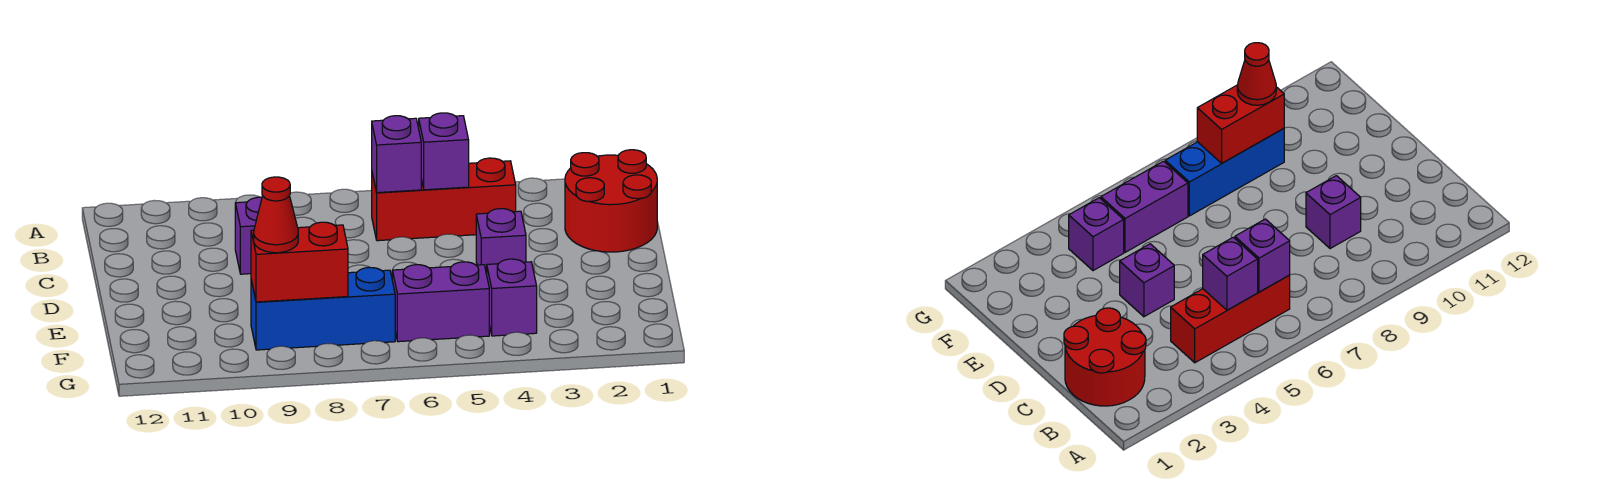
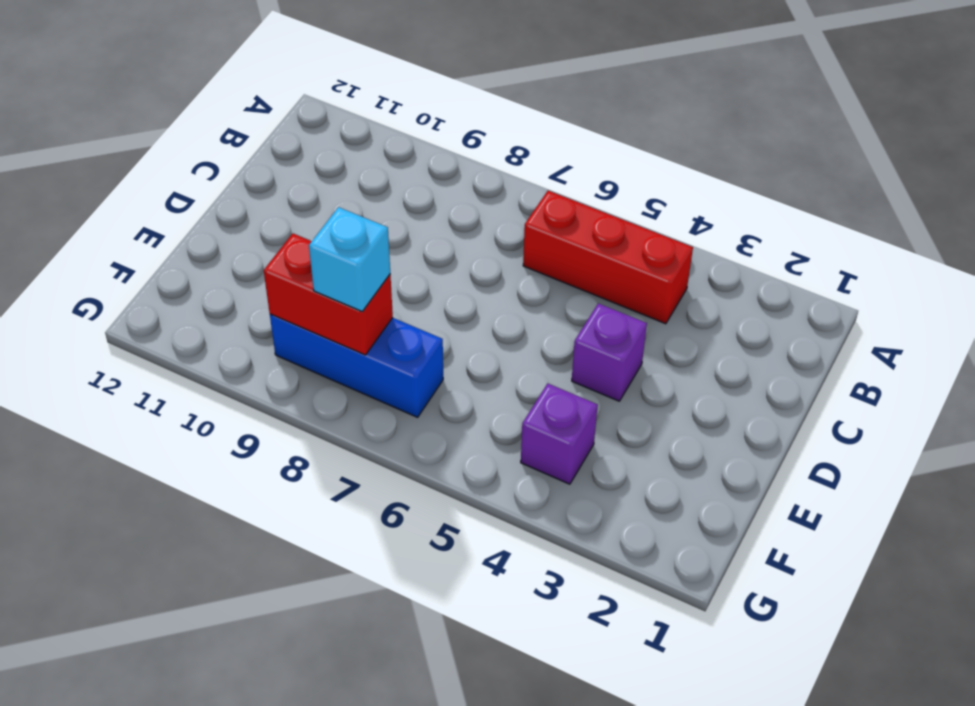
cyan brick F8 level 3 -> none
none -> red round brick B1:C2 level 1
none -> purple brick C9 level 1

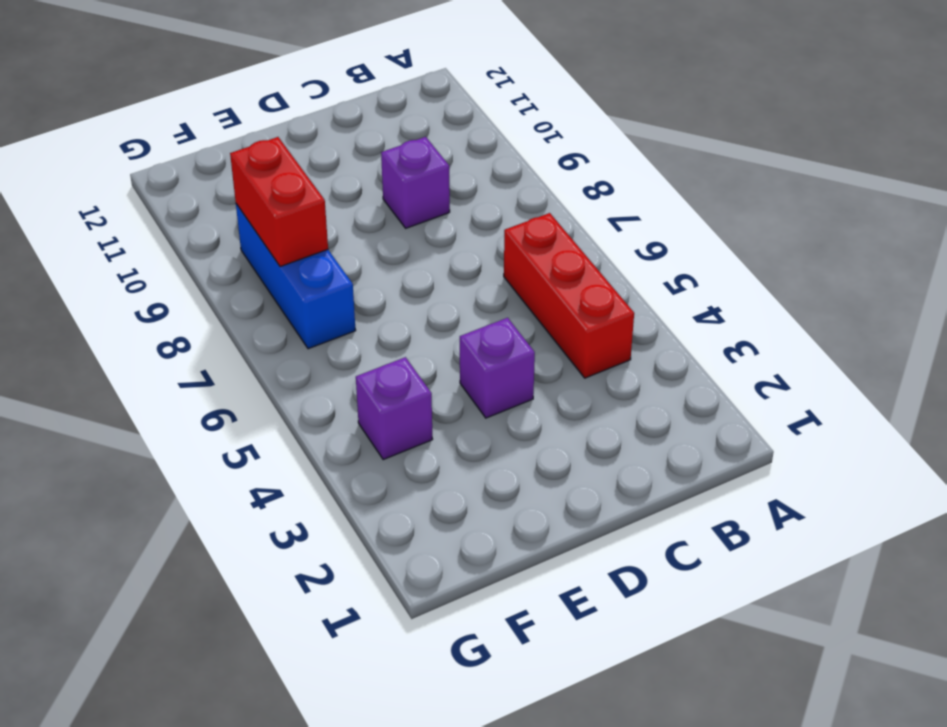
none -> red round brick B1:C2 level 1
none -> purple brick F5:F6 level 1

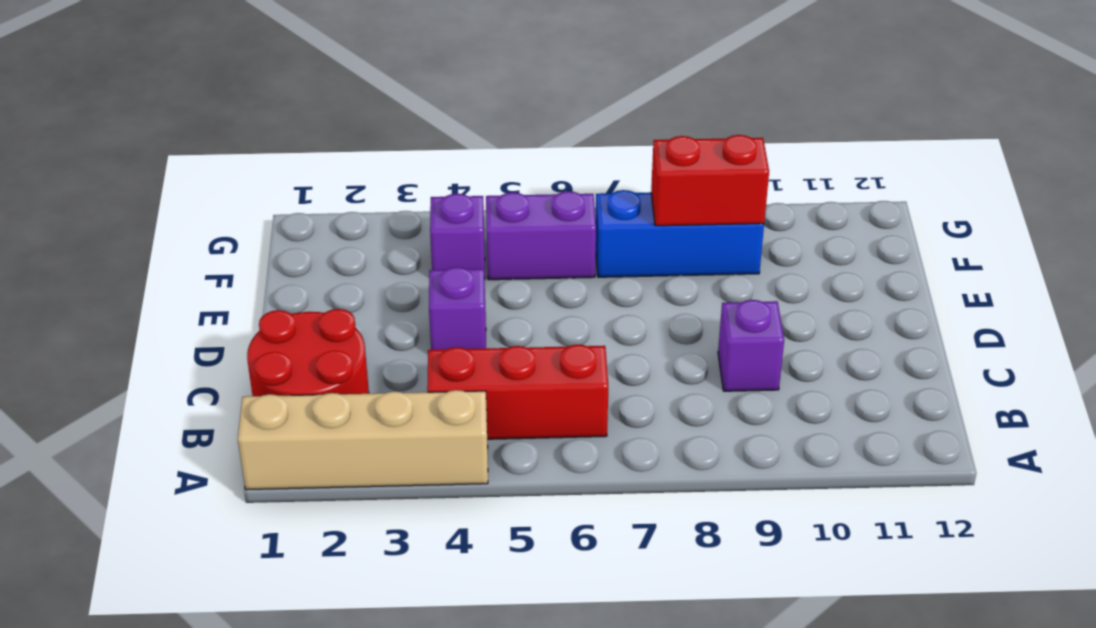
tan brick A1:A4 level 1 -> none
none -> purple brick B5 level 2
none -> purple brick B6 level 2

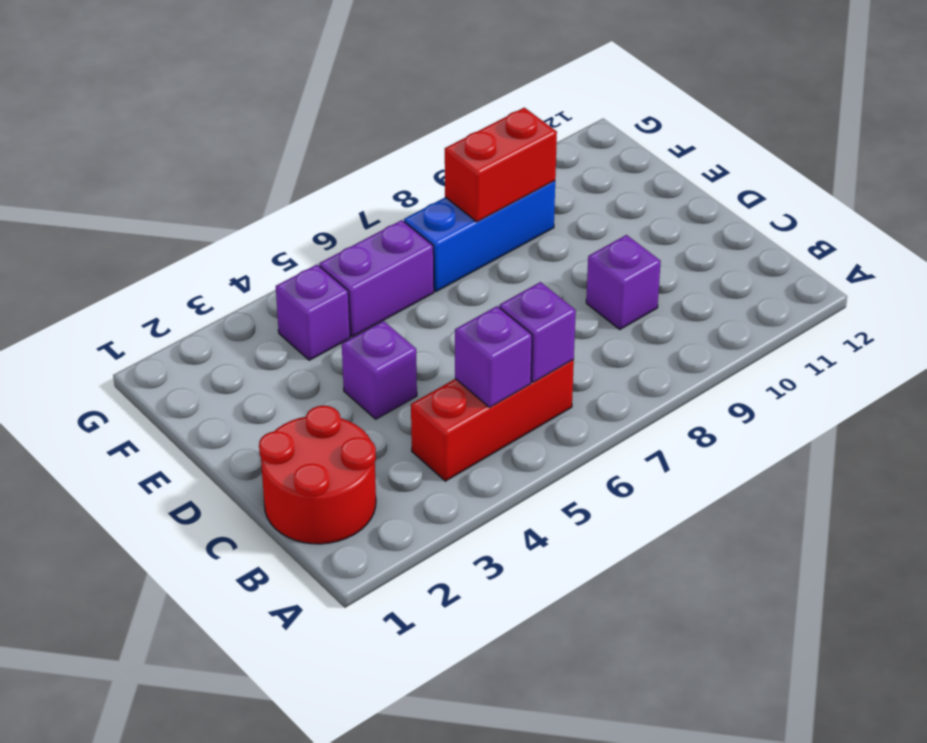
none -> red cone F9 level 3

